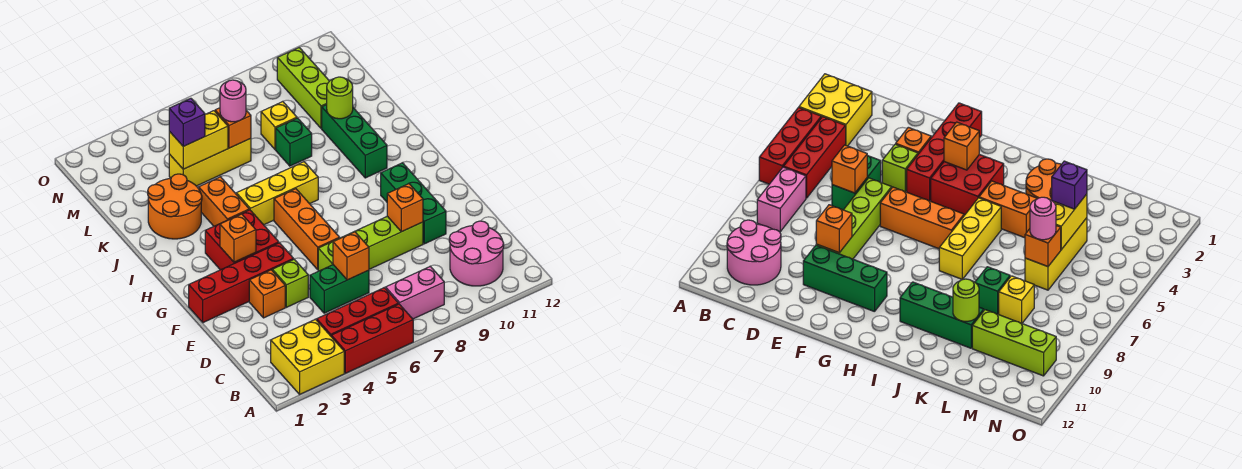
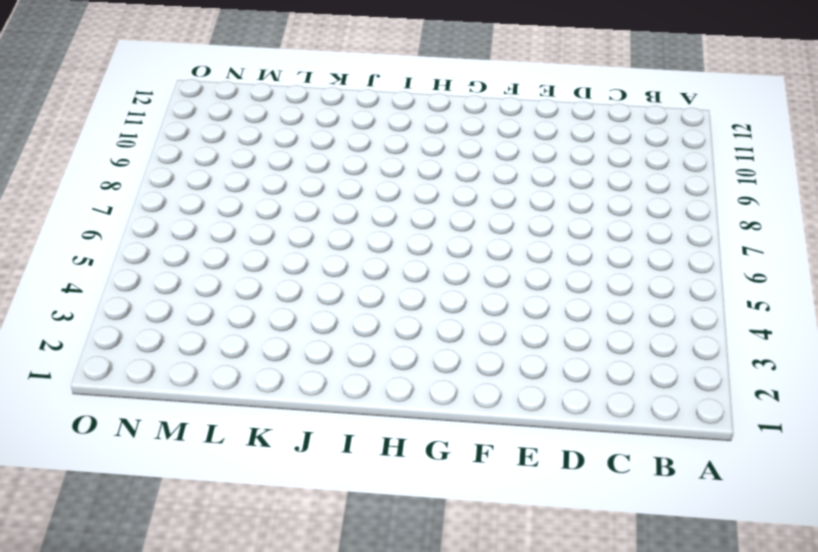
none -> yellow brick A2:B3 level 1
none -> red brick A4:A6 level 1
none -> red brick B4:B6 level 1

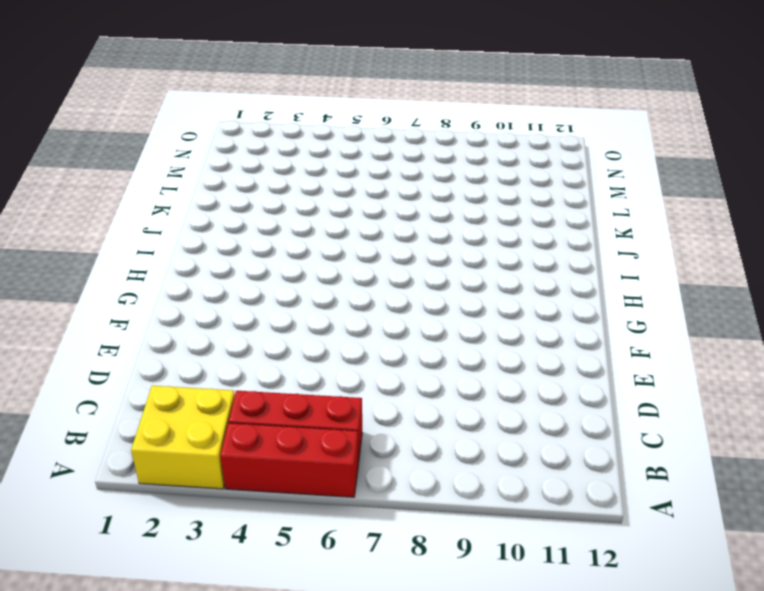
none -> pink brick B7:B8 level 1
none -> pink round brick B10:C11 level 1
none -> green brick D5:D6 level 1

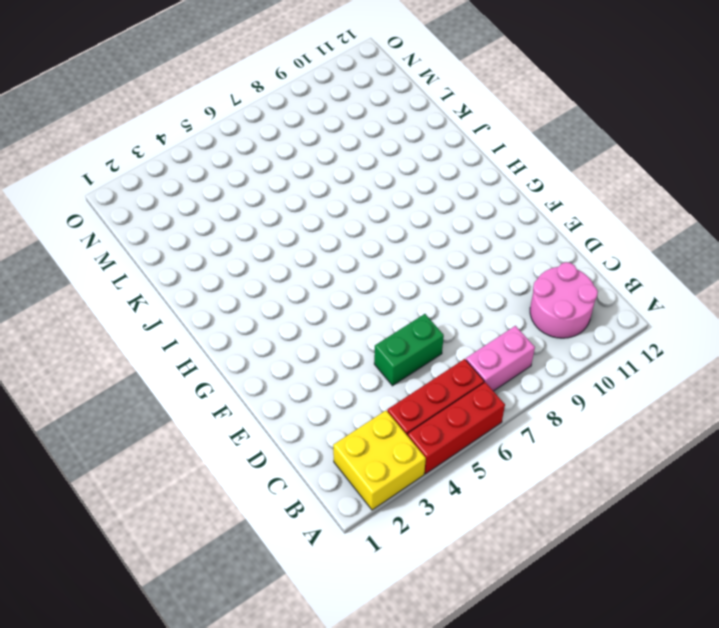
none -> orange brick E3 level 1
none -> lime brick E4 level 1
none -> lime brick E6:E9 level 1

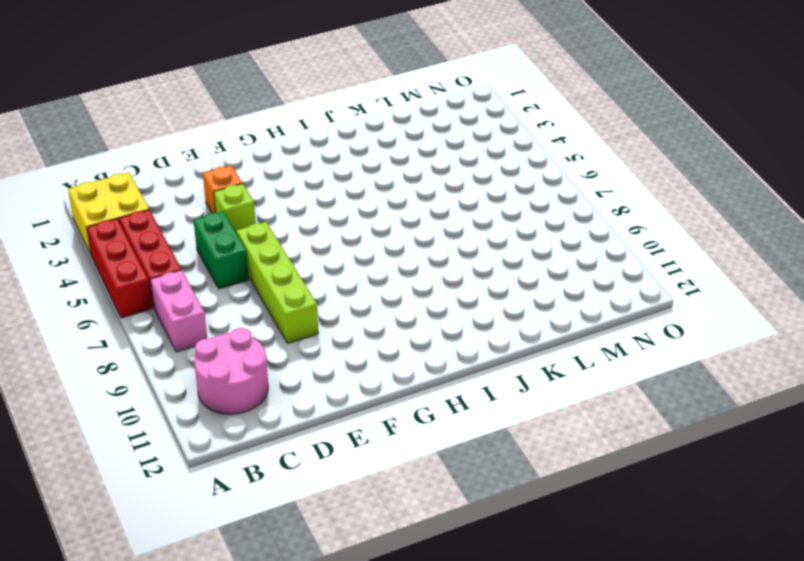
none -> green brick E10:G10 level 1
none -> red brick F1:F4 level 1
none -> orange brick F6:H6 level 1

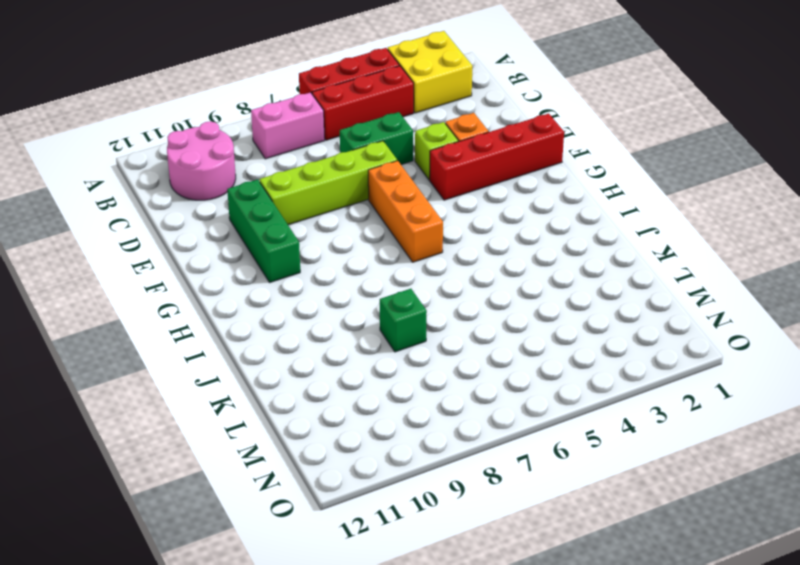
none -> red brick G3:H4 level 1
none -> orange brick I4:J4 level 1
none -> yellow brick I5:I7 level 1

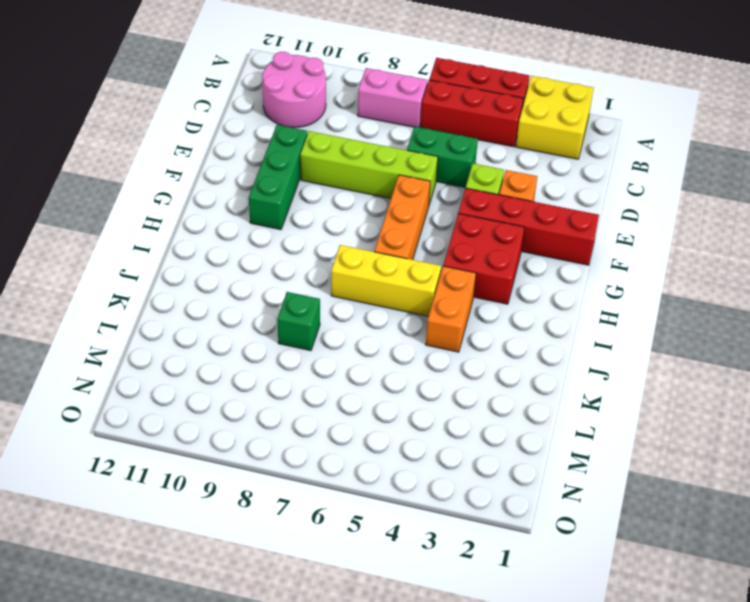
none -> green brick I10:K10 level 1
none -> orange round brick J2:K3 level 1
none -> yellow brick L4:L6 level 1

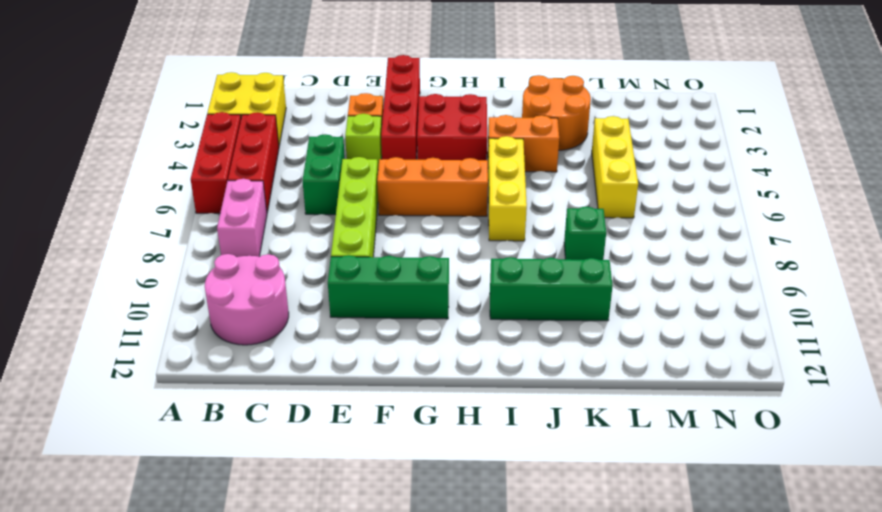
none -> yellow brick L8 level 1
none -> lime brick L10:N10 level 1
none -> orange brick D6 level 2

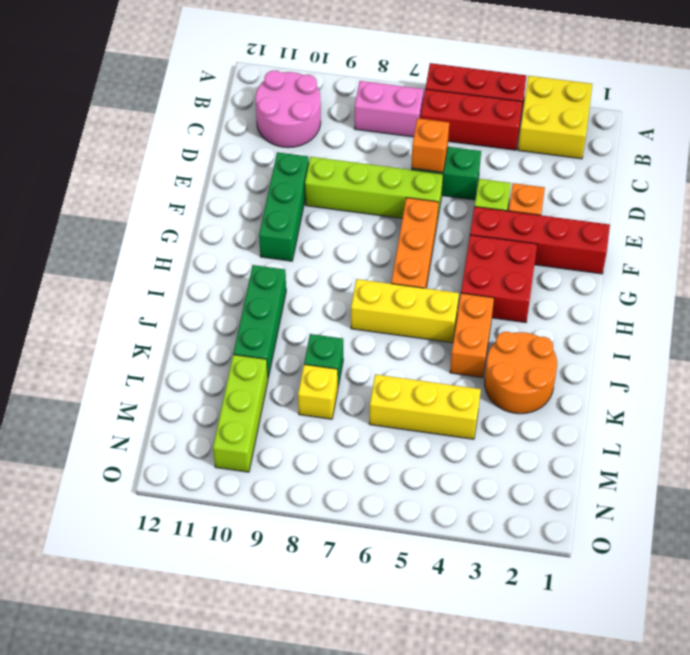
none -> orange brick E9 level 2
none -> orange brick G3 level 2
none -> lime round brick K10 level 2

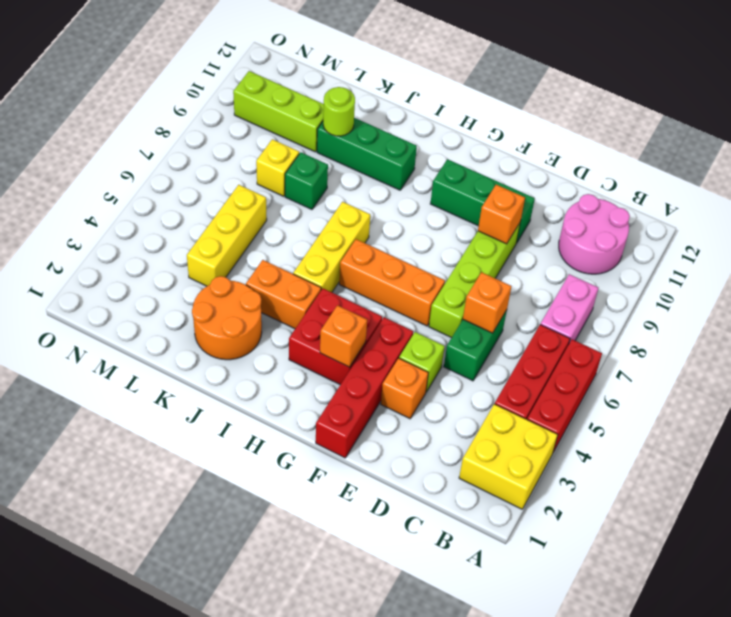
none -> yellow brick L4:L5 level 2
none -> orange brick L6 level 2
none -> purple brick L4 level 3

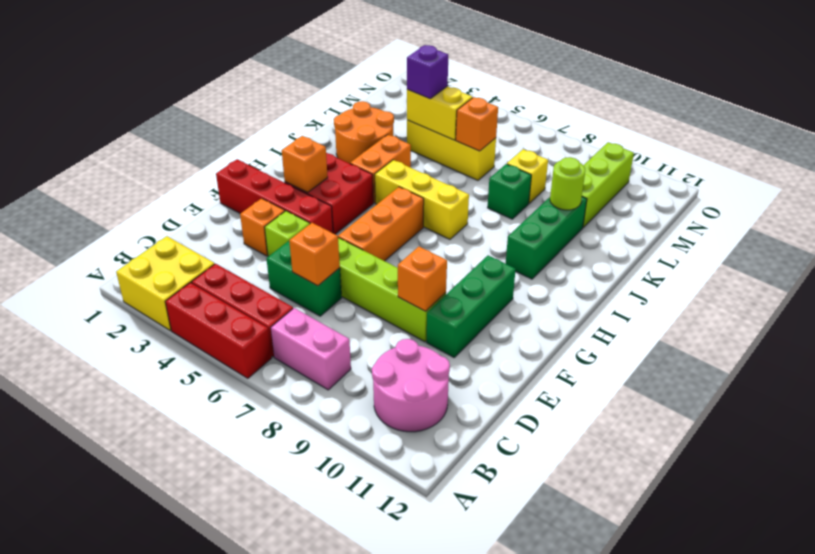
none -> pink round brick L6 level 3

